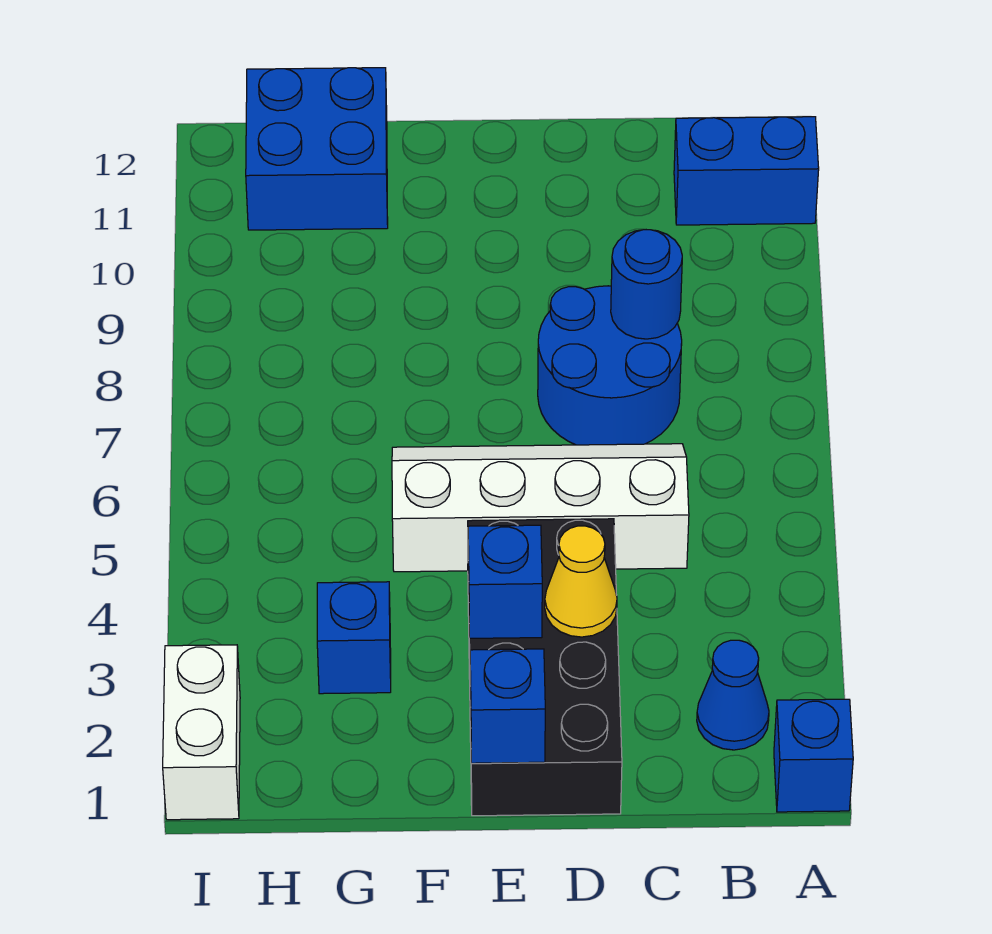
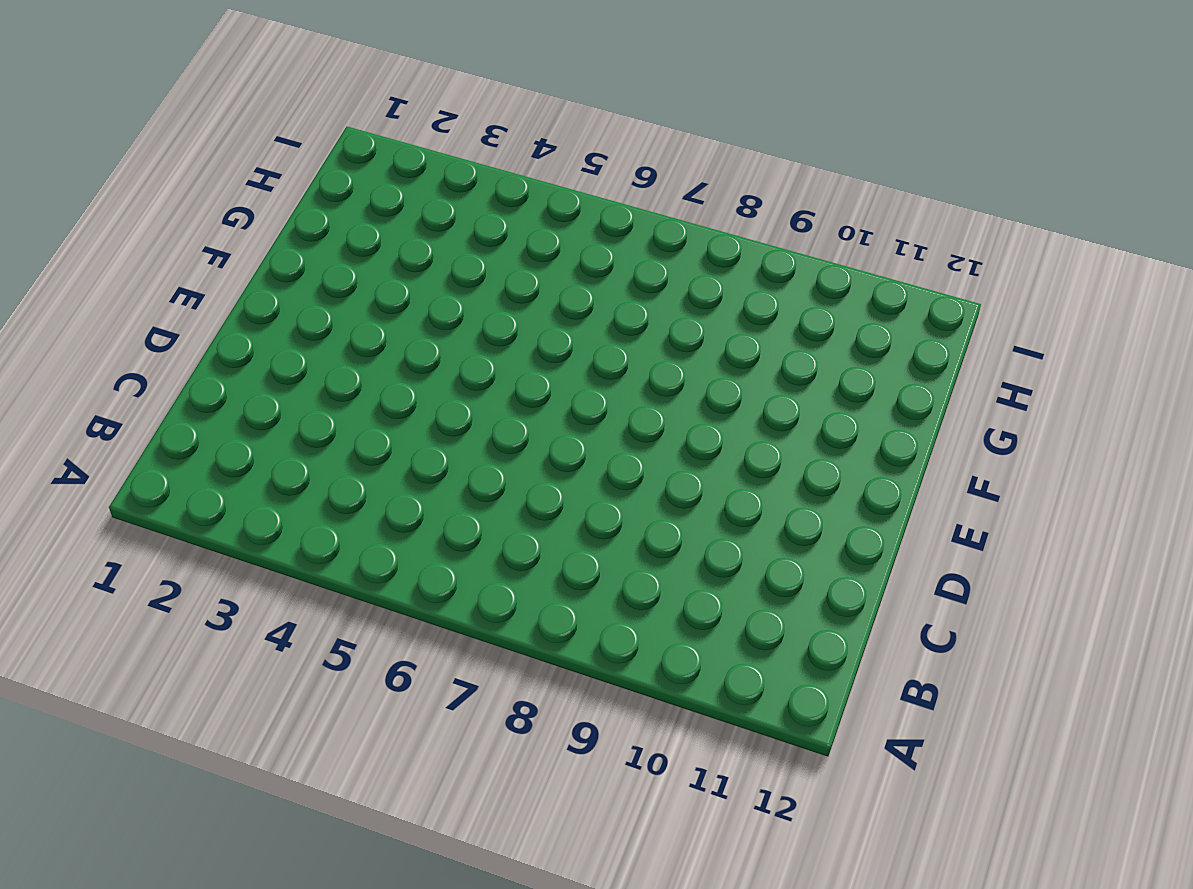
none -> blue brick A1 level 1
none -> blue brick A11:B11 level 1
none -> blue cone B2 level 1

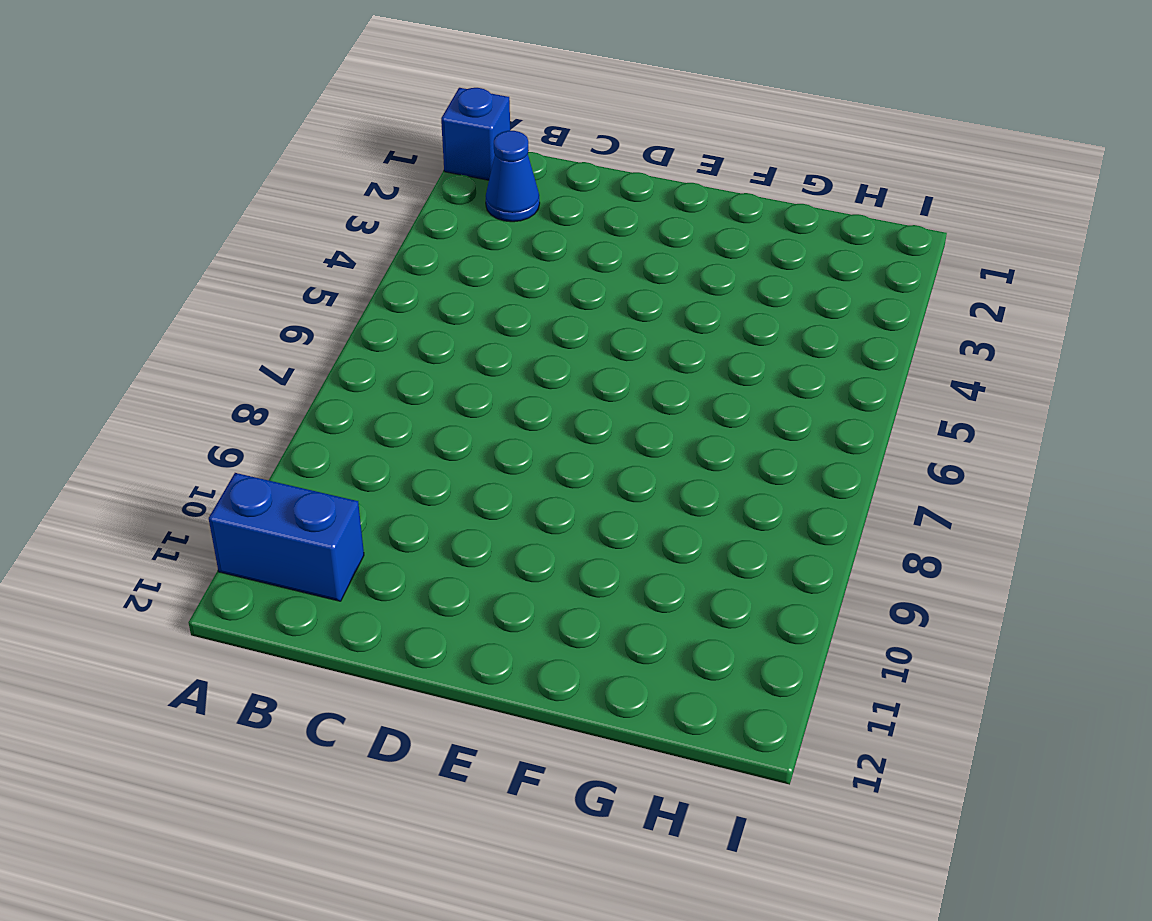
none -> white slope C5:F6 level 1 top 5
none -> blue round brick C7:D8 level 1
none -> black brick D1:E4 level 1

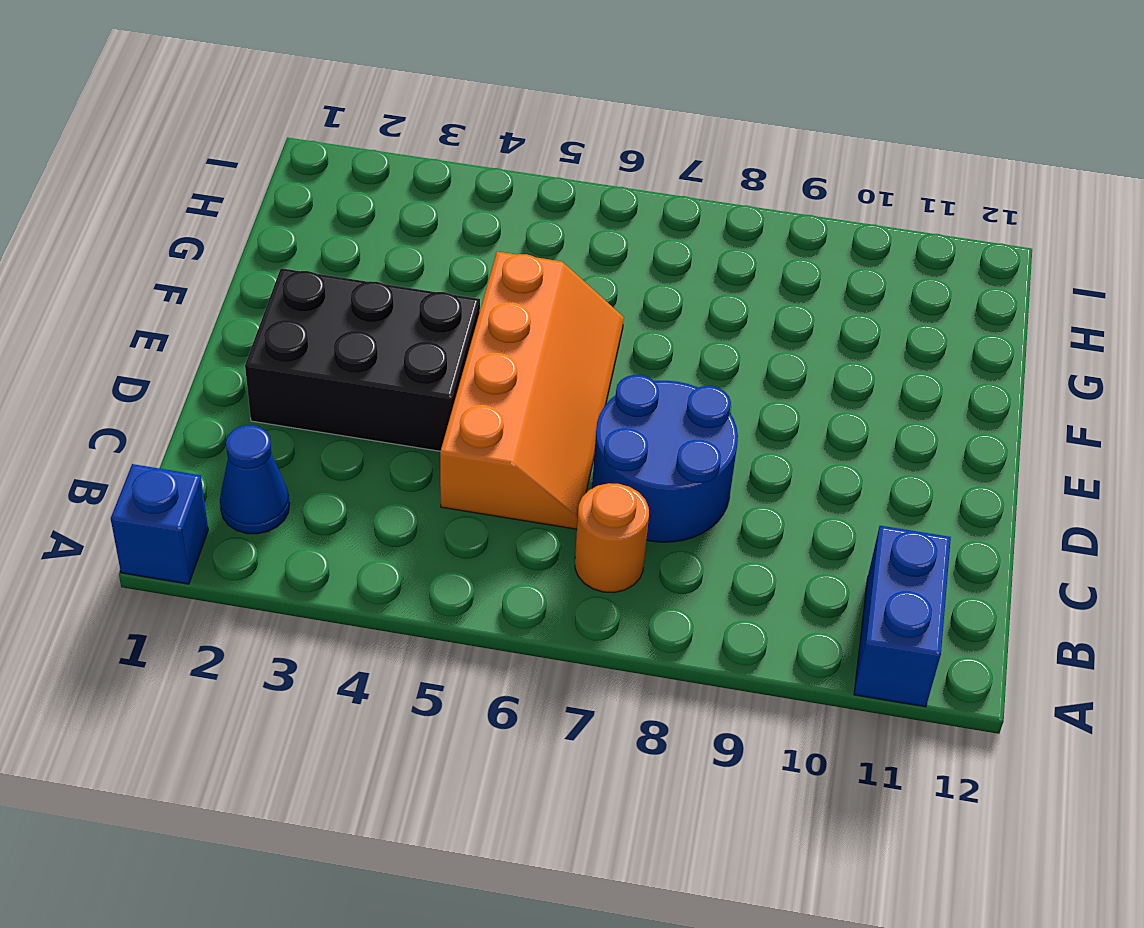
orange round brick B7 level 1 -> none
orange slope C5:F6 level 1 top 5 -> white slope C5:F6 level 1 top 5
black brick D2:E4 level 1 -> black brick D1:E4 level 1
none -> blue brick G3 level 1
none -> blue brick G11:H12 level 1
none -> white brick I1:I2 level 1

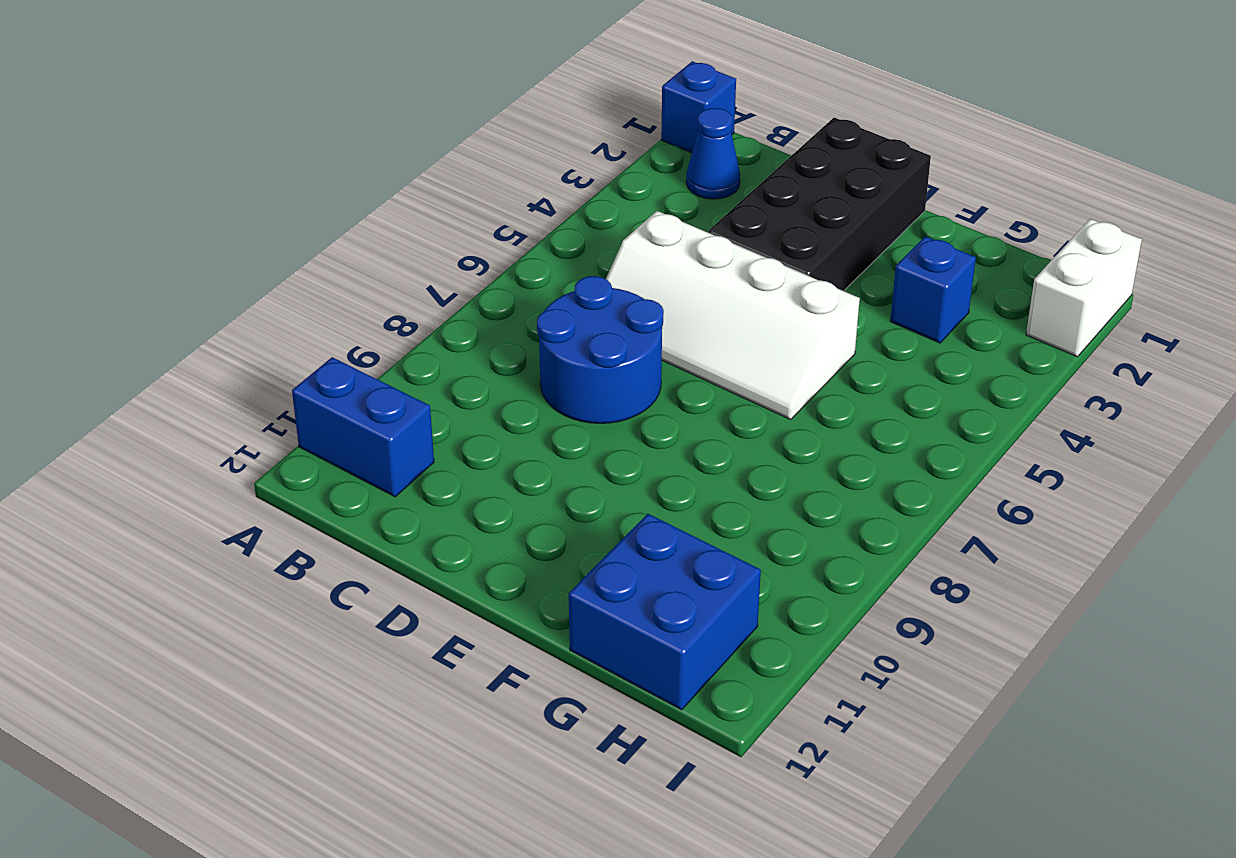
none -> blue round brick C8 level 2
none -> yellow cone D3 level 2
none -> blue brick E1 level 2

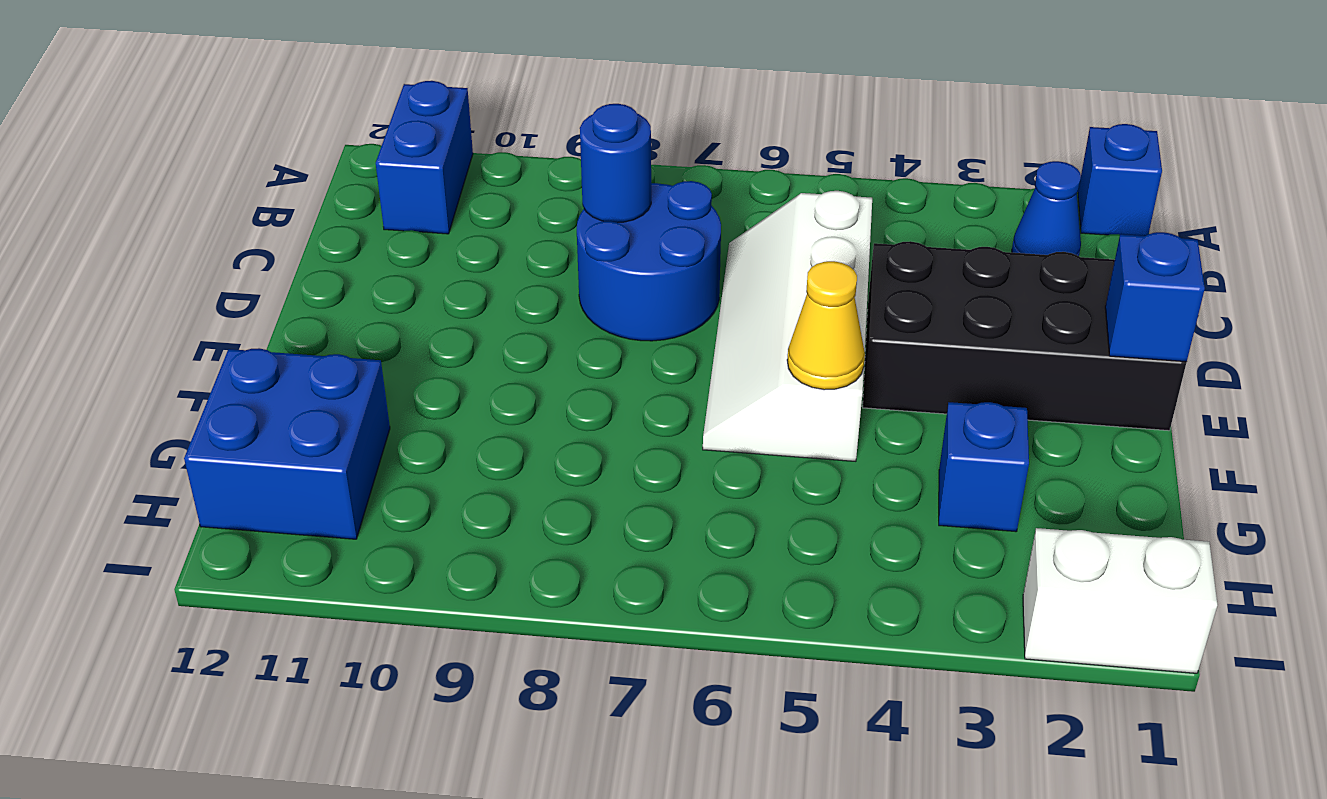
yellow cone F5 level 2 -> yellow cone D3 level 2
none -> blue brick E3 level 2

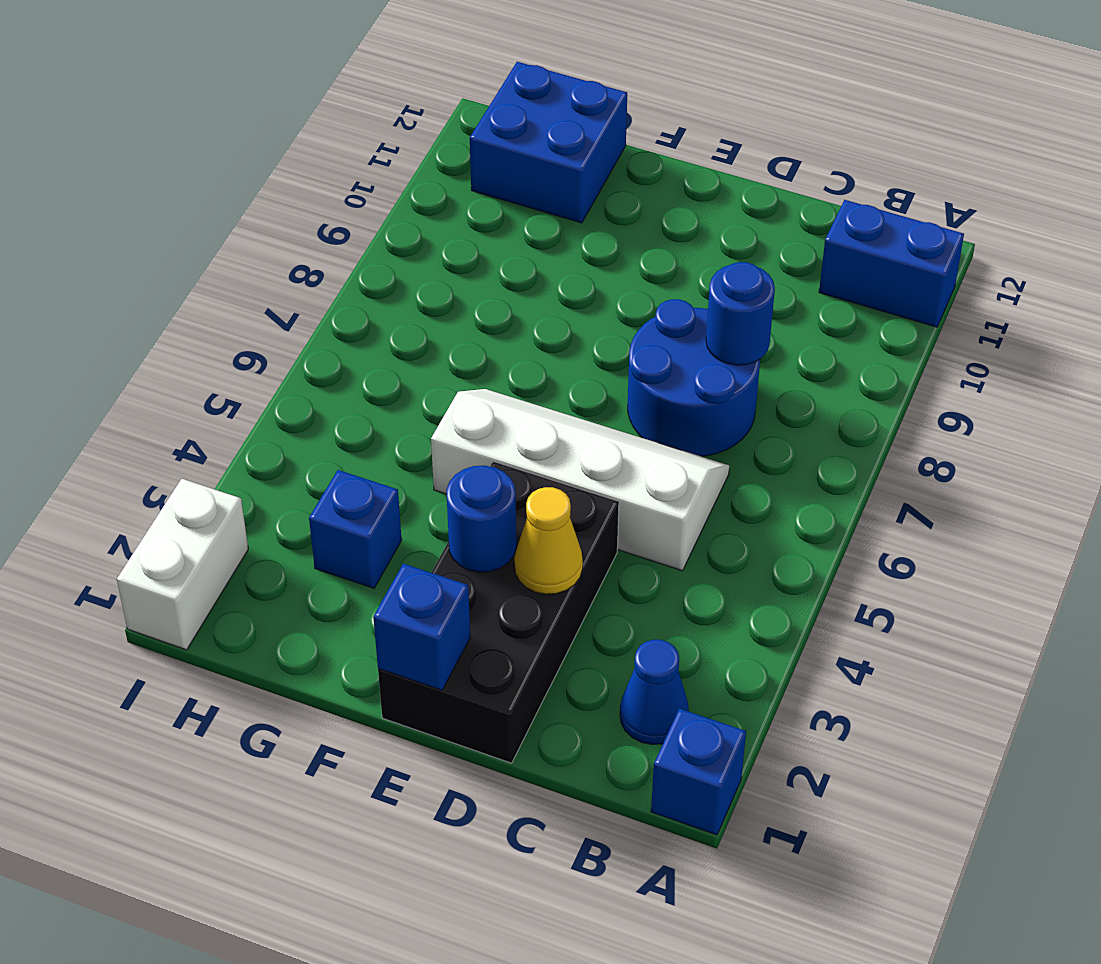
blue round brick E3 level 2 -> blue brick E3 level 2

